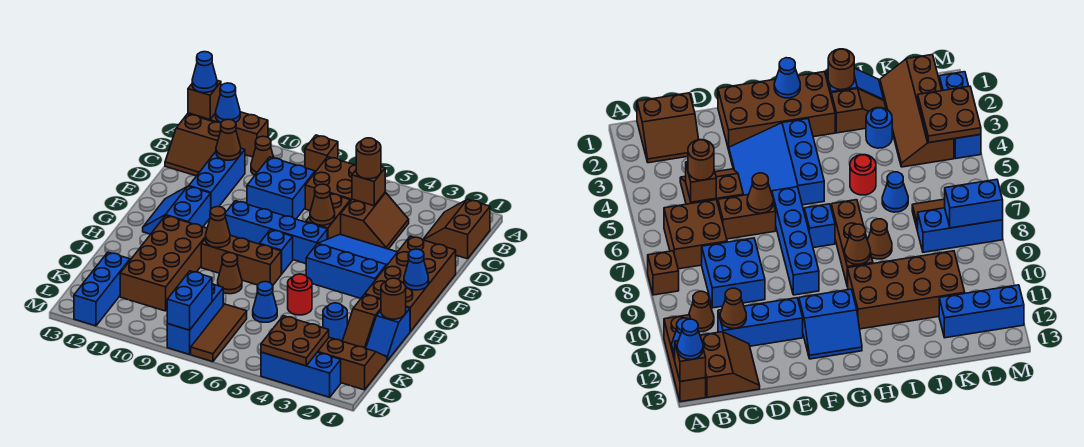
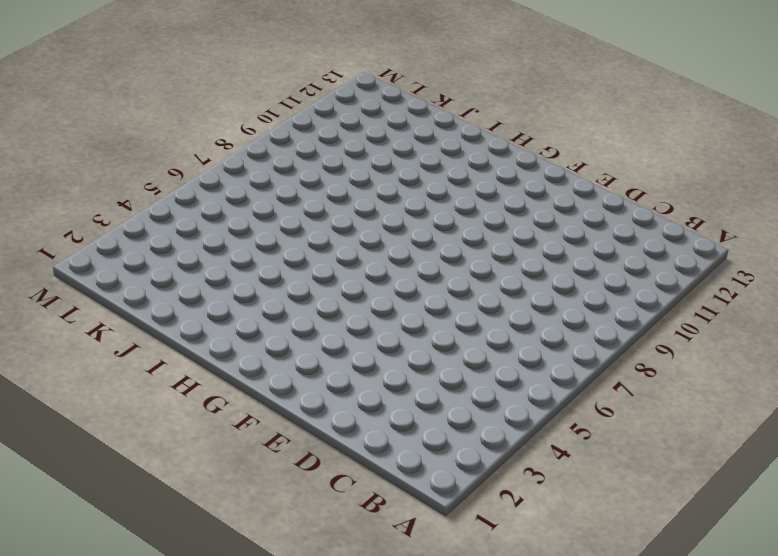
none -> brown brick A8 level 1
none -> brown brick A11:A13 level 1
none -> brown slope B1:C2 level 1 top 1
none -> brown brick B6:C7 level 1

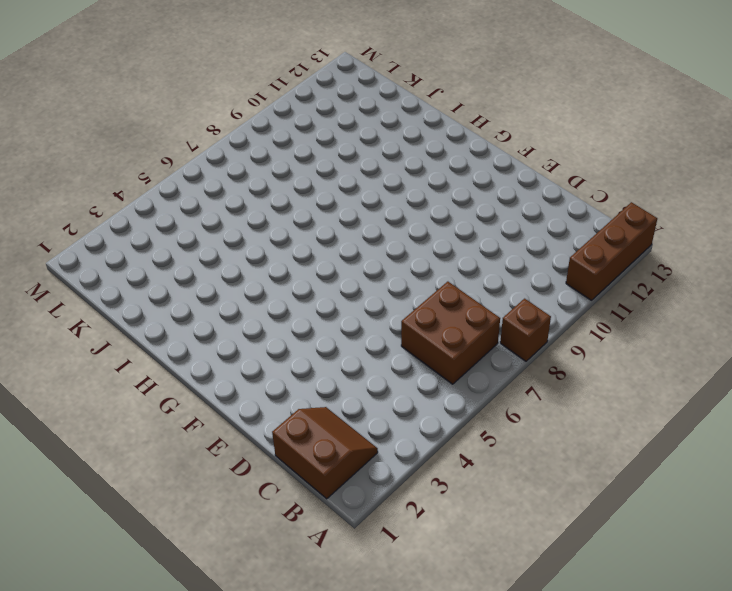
none -> brown cone B10 level 1
none -> brown slope B12:C13 level 1 top B
none -> brown slope C4:D5 level 1 top 5
none -> blue brick C8:D9 level 1

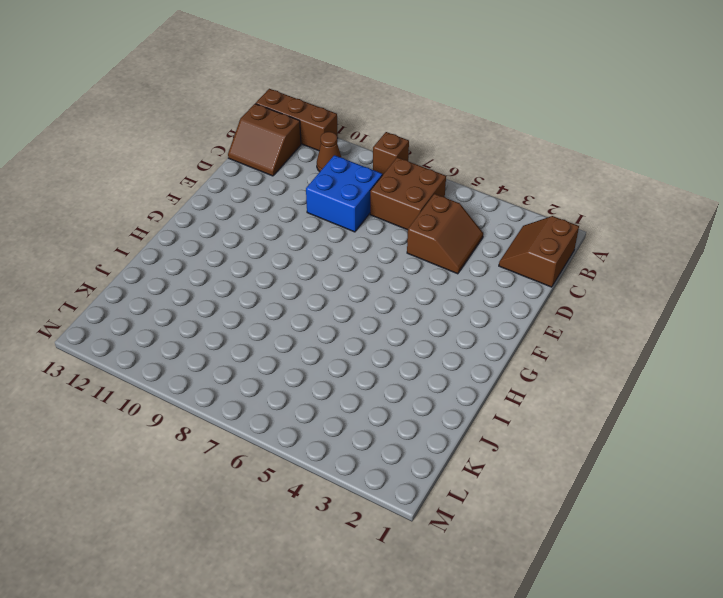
none -> blue brick C11:E11 level 1
none -> brown brick D6:E6 level 1
none -> brown brick E1:H2 level 1
none -> blue slope E3:G5 level 1 top G

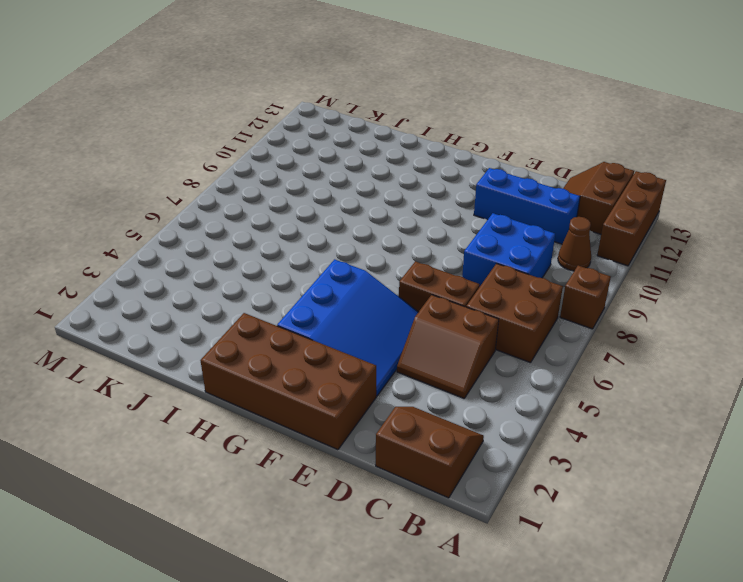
none -> blue brick F6:F9 level 1
none -> blue slope F11:G12 level 1 top 11
none -> blue brick G7 level 1
none -> brown brick H7:H9 level 1

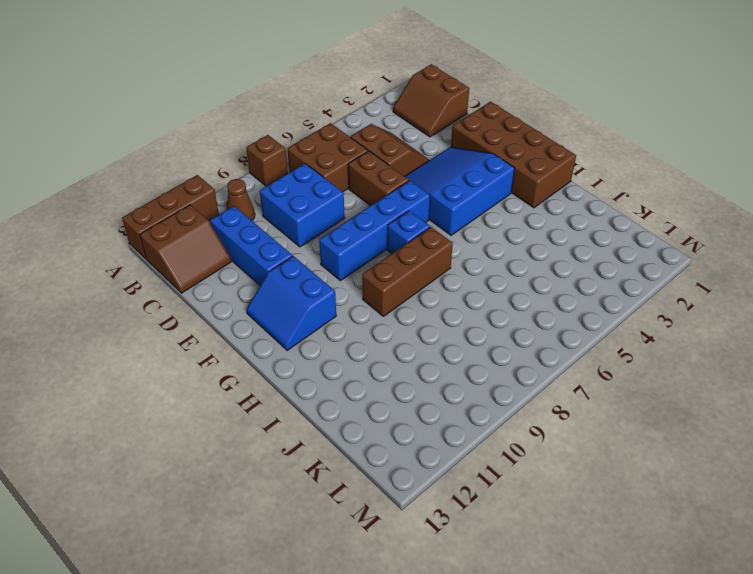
none -> brown brick H10:K11 level 1
none -> blue slope I1:J1 level 1 top I
none -> brown slope I2:J2 level 1 top I
none -> red round brick I5 level 1

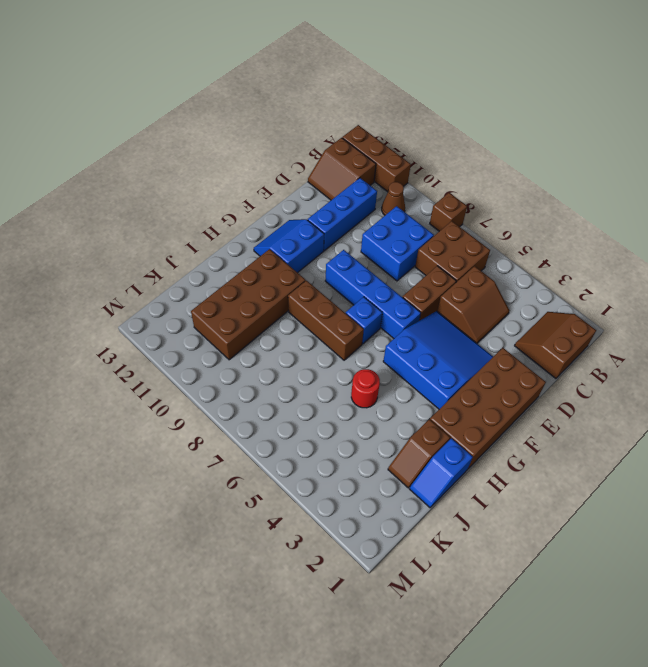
none -> brown cone I8 level 1
none -> blue round brick J3 level 1
none -> blue cone J6 level 1
none -> brown slope K1:L4 level 1 top L

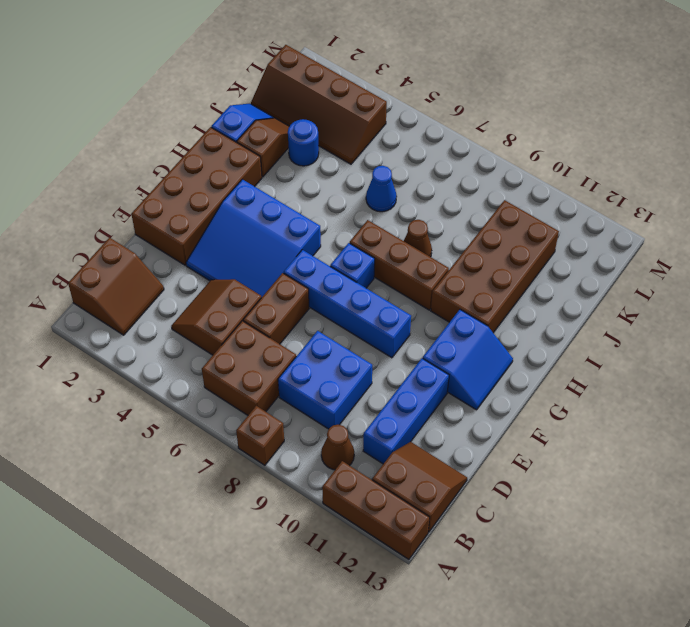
none -> red round brick I5 level 1
none -> brown tile K7:M7 level 1
none -> blue brick K8:M8 level 1
none -> blue brick K12:M12 level 1

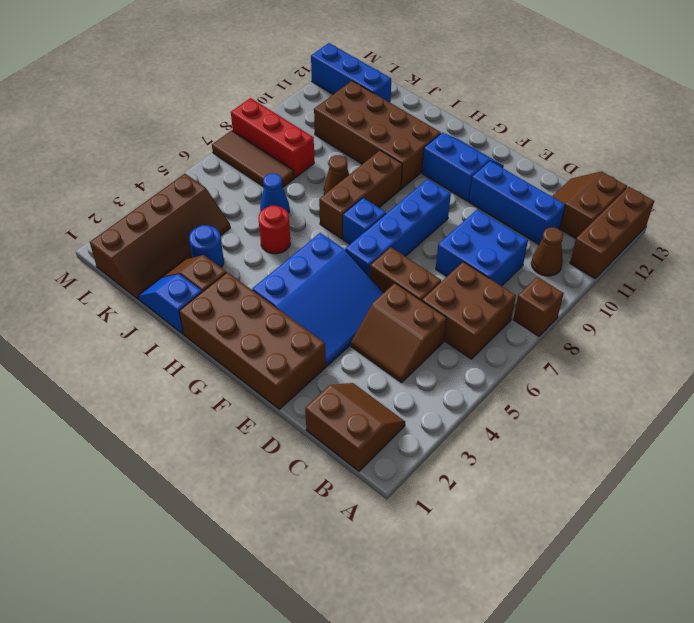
red brick K8:M8 level 1 -> blue brick K8:M8 level 1
none -> blue brick M2:M4 level 1
none -> blue cone A12 level 2
none -> brown brick A13 level 2
none -> brown brick C5 level 2

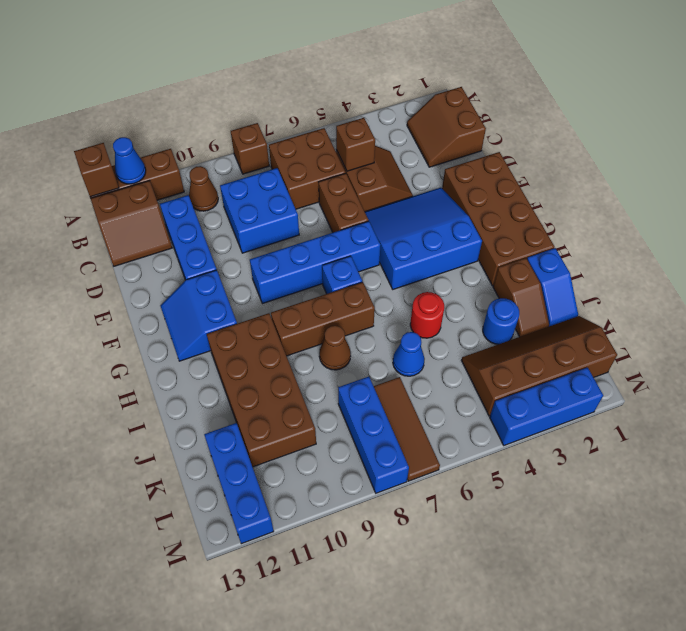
none -> brown cone C11 level 2
none -> brown cone E6 level 2
none -> blue cone G1 level 2
none -> brown cone H9 level 2

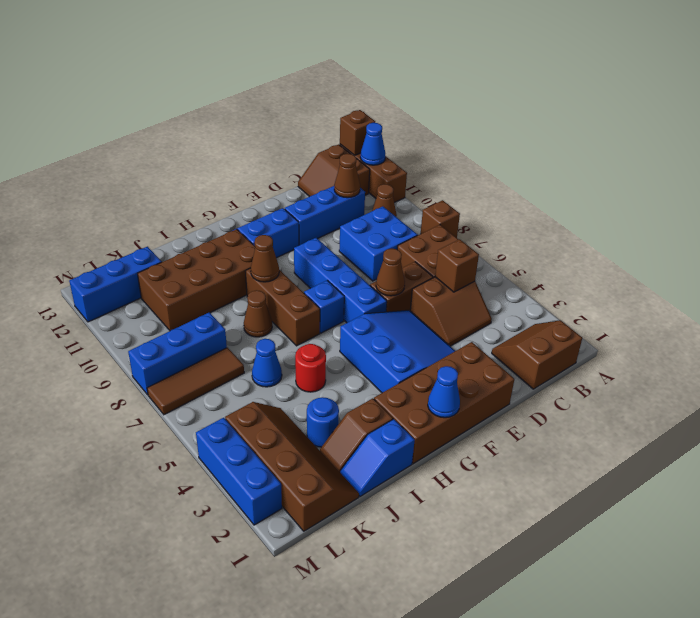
none -> brown round brick I1 level 2
none -> brown plate L3:M4 level 2
none -> blue brick L8:M8 level 2
none -> blue cone A13 level 3

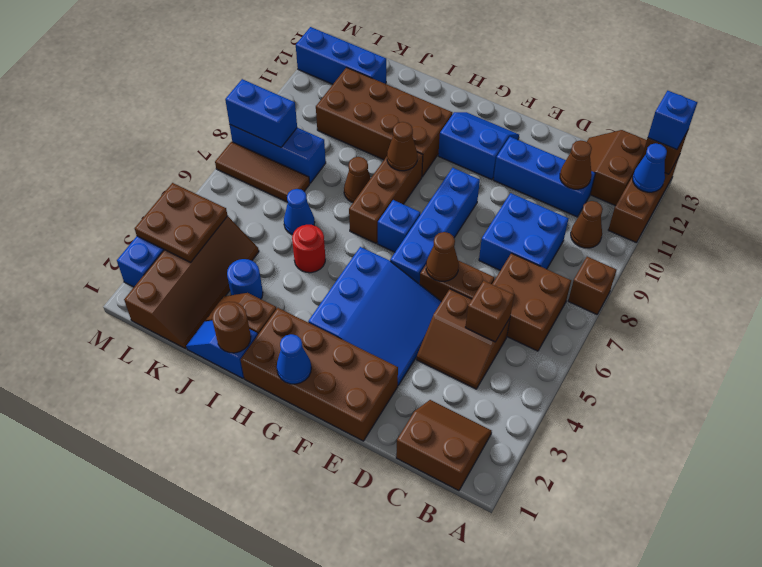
blue brick A13 level 3 -> blue cone A13 level 3
none -> brown round brick C5 level 3

